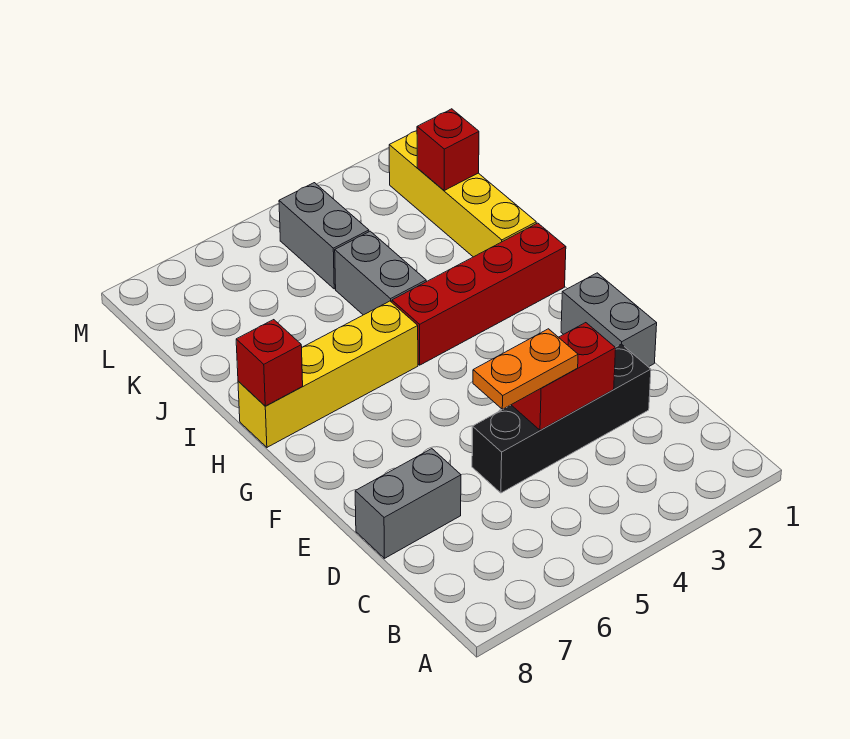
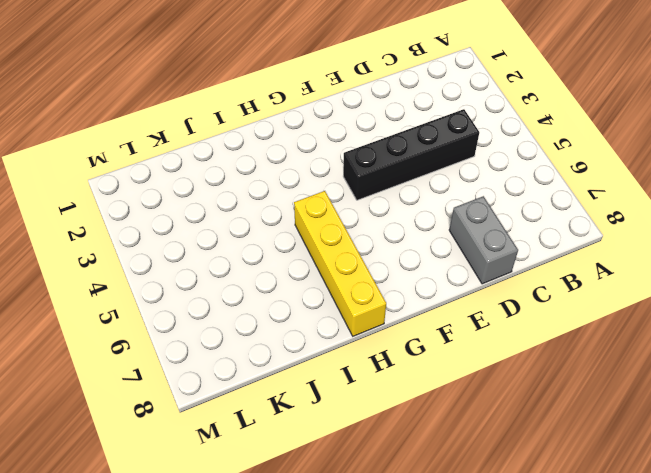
black brick C4:F4 level 1 -> black brick D2:D5 level 1
none -> grey brick E1:F1 level 1
none -> red brick H1:H4 level 1
none -> yellow brick I1:L1 level 1

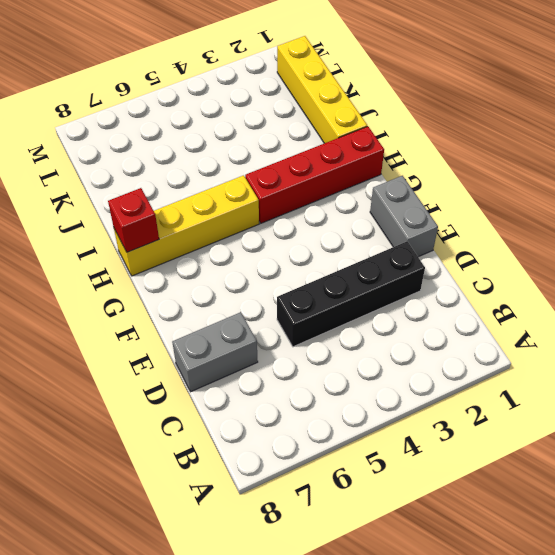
none -> grey brick I4:J4 level 1
none -> grey brick K4:L4 level 1
none -> red brick D3:D4 level 2

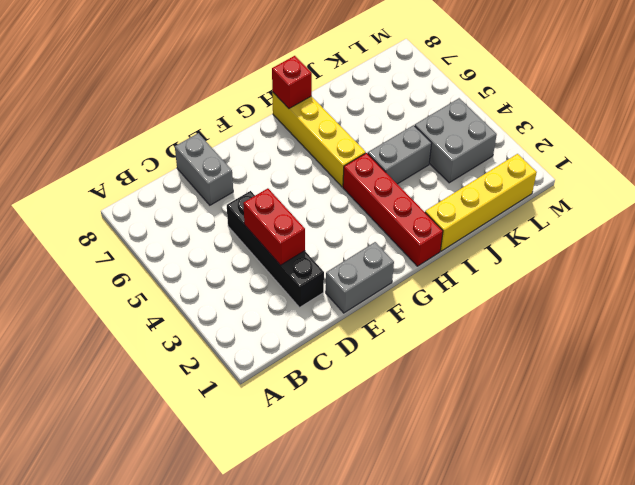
grey brick K3:L4 level 1 -> grey brick K4:L4 level 1
none -> red brick K1 level 2
none -> orange plate D4:D5 level 3

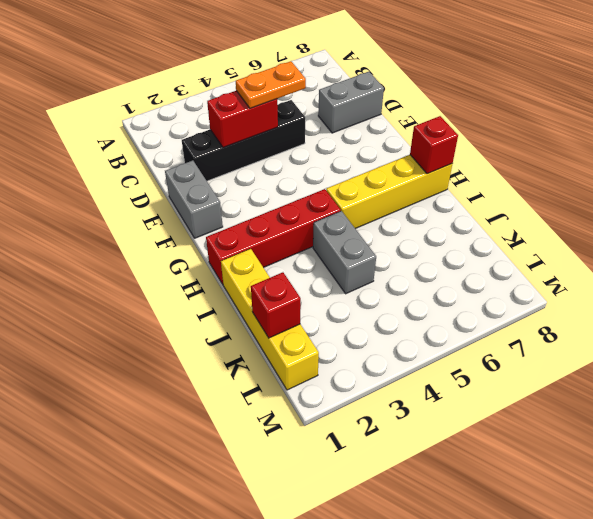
none -> grey brick K4:L4 level 1

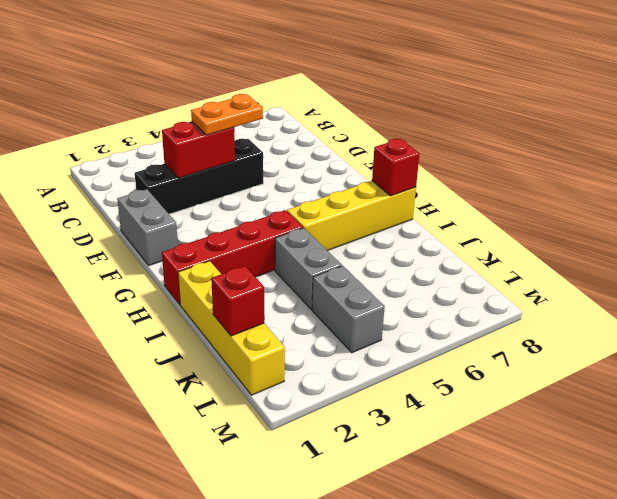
none -> grey brick D7:D8 level 1

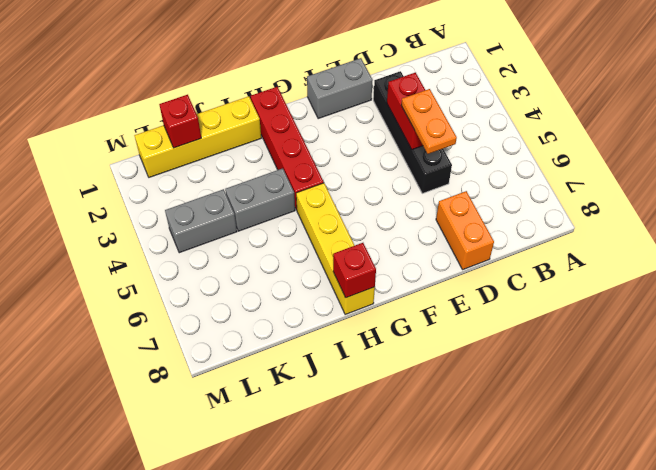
orange brick D7:D8 level 1 -> grey brick D7:D8 level 1

